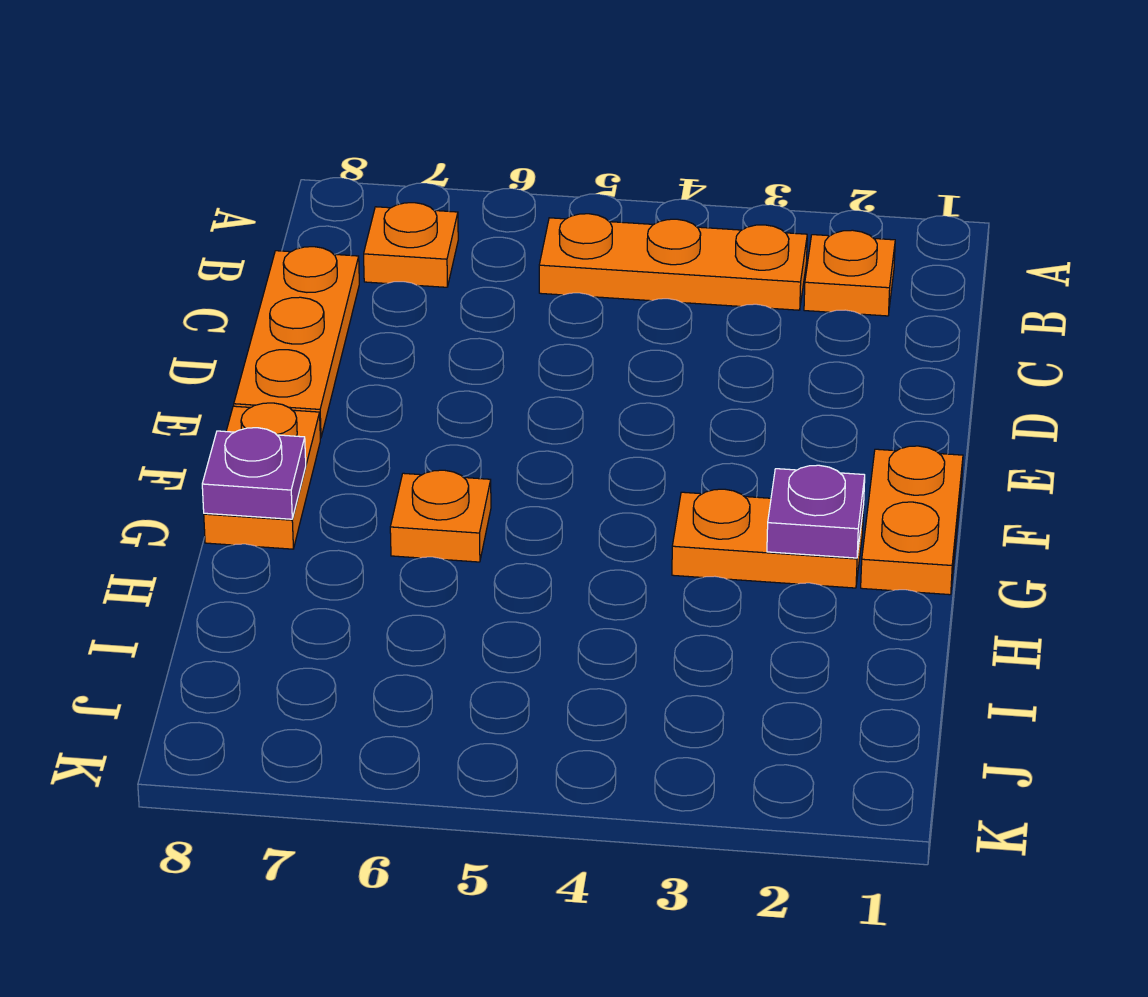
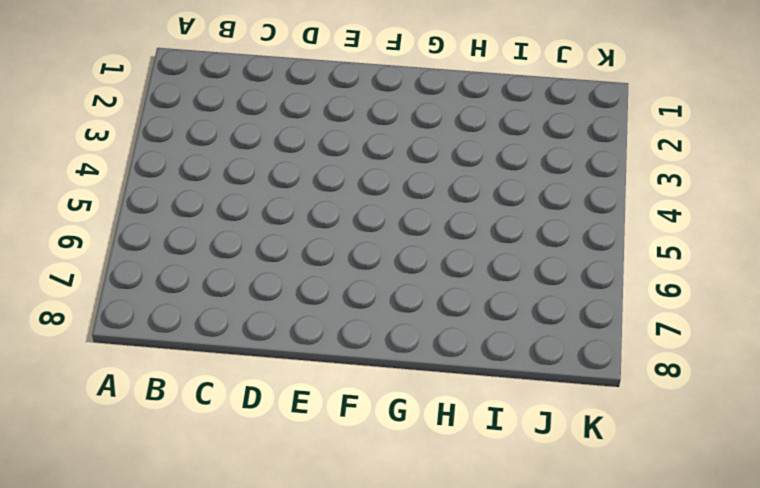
none -> orange plate B2 level 1
none -> orange plate B3:B5 level 1

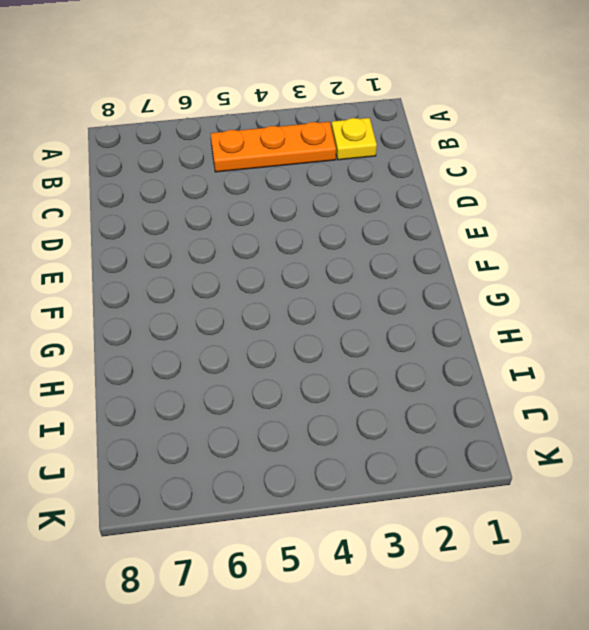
yellow plate B2 level 1 -> orange plate B2 level 1
none -> orange plate B7 level 1
none -> orange plate C8:E8 level 1

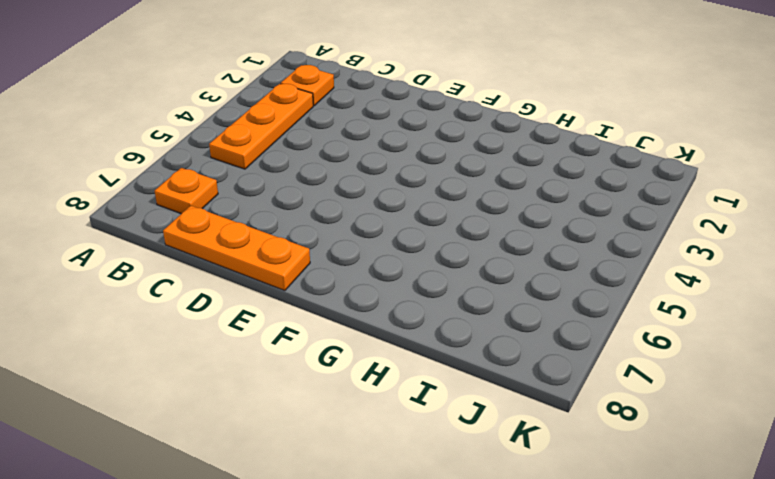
none -> orange plate F1:G1 level 1
none -> orange plate F8:G8 level 1

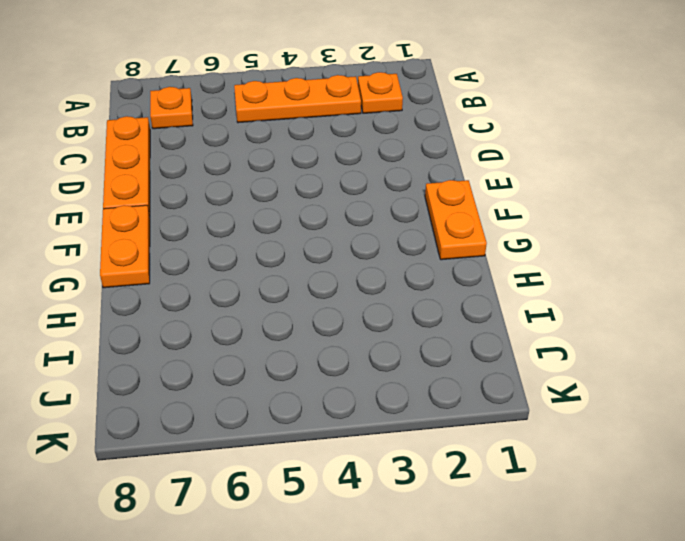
none -> orange plate G2:G3 level 1
none -> orange plate G6 level 1

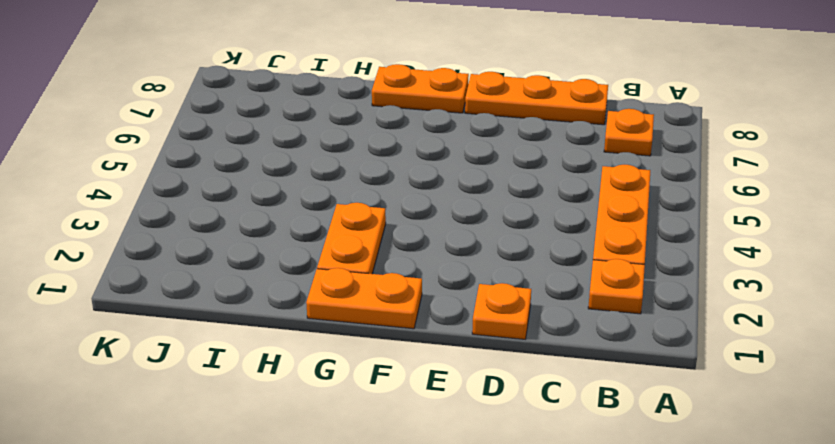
orange plate D1 level 1 -> orange plate G6 level 1
none -> purple plate G2 level 2
none -> purple plate G8 level 2

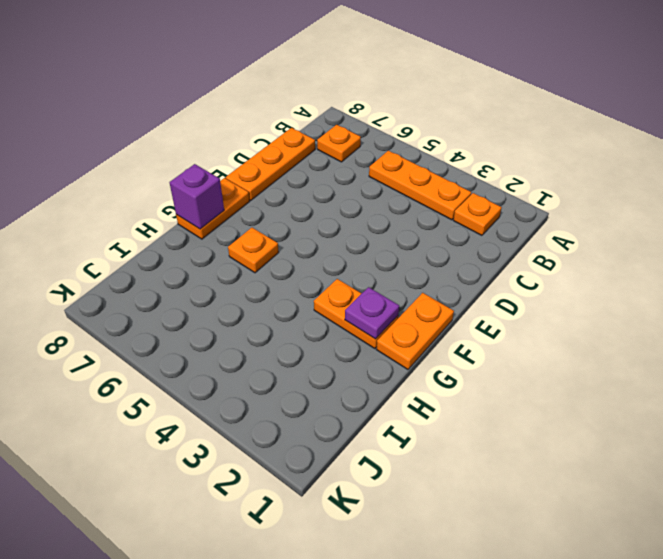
purple brick G8 level 2 -> purple plate G8 level 2

